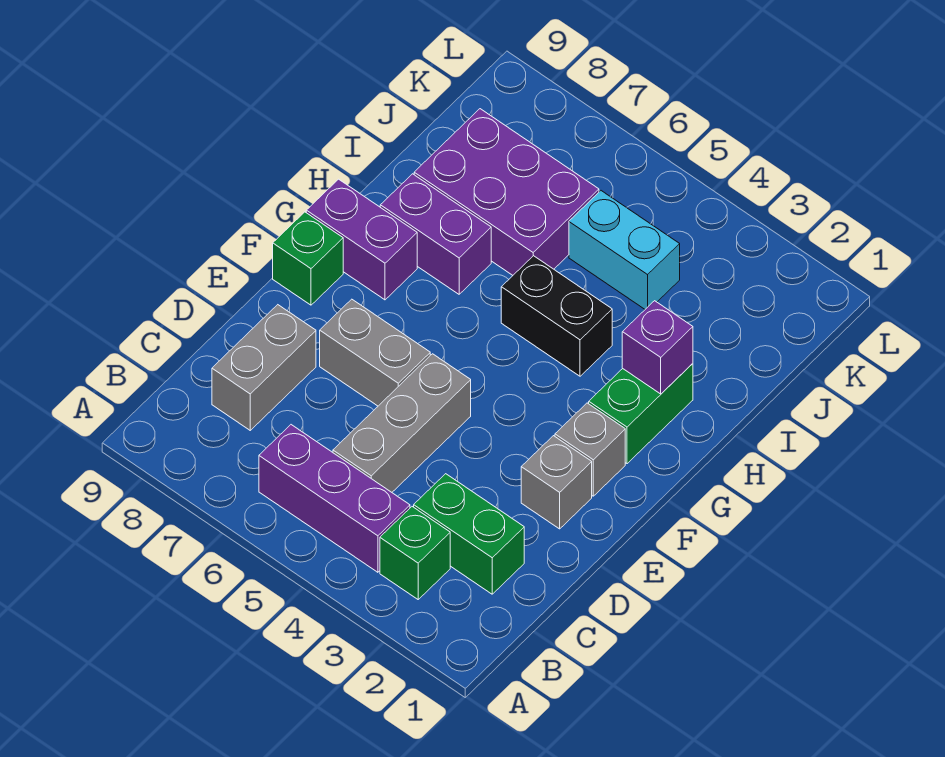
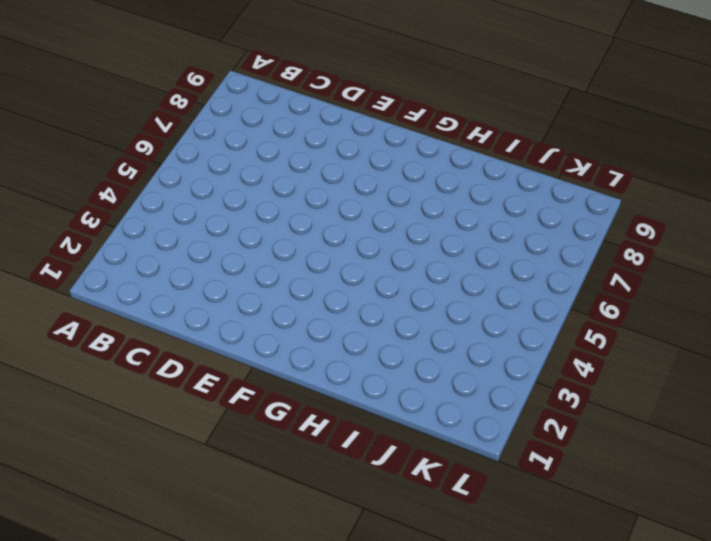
none -> green brick B3 level 1
none -> purple brick B4:B6 level 1
none -> green brick C2:C3 level 1

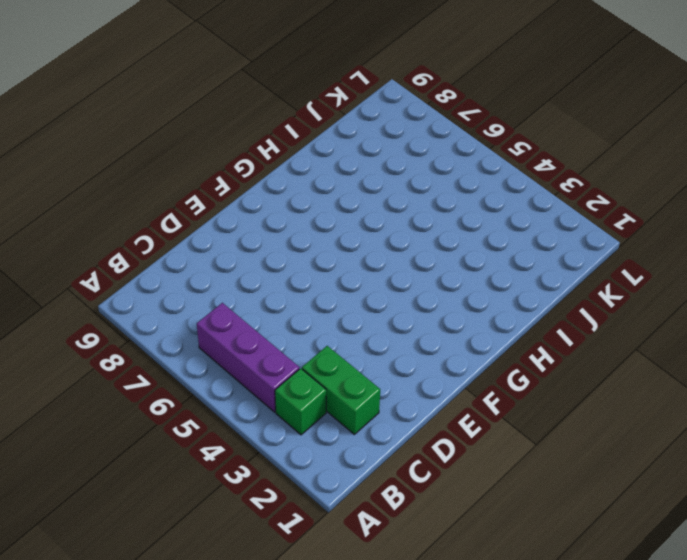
none -> grey brick C5:E5 level 1
none -> grey brick C8:D8 level 1
none -> grey brick E2 level 1

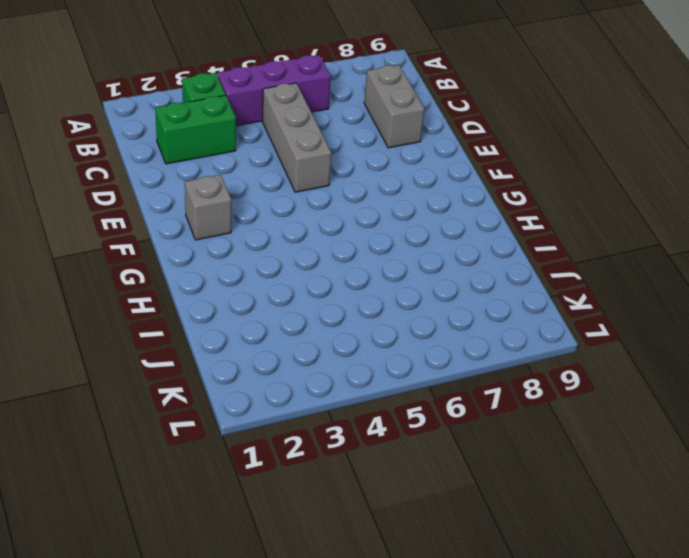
none -> grey brick E2 level 1
none -> grey brick E6:E7 level 1
none -> green brick F9 level 1

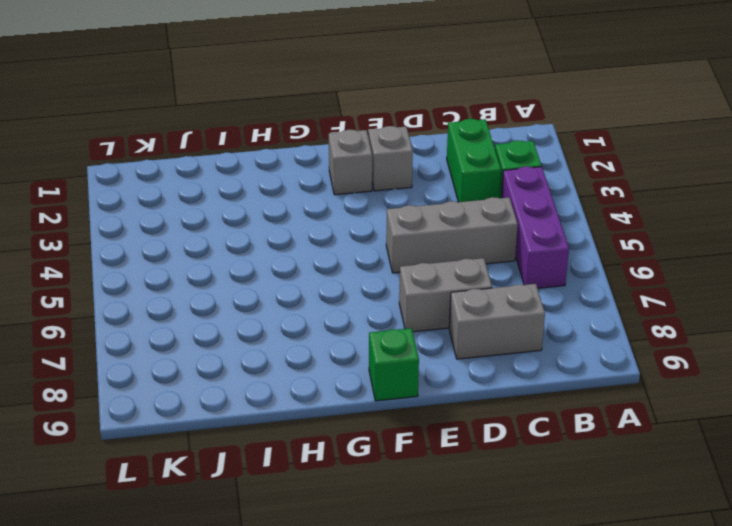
grey brick D7:E7 level 1 -> grey brick E6:E7 level 1
none -> green brick G2:H2 level 1
none -> purple brick G8:G9 level 1
none -> black brick H4:H5 level 1

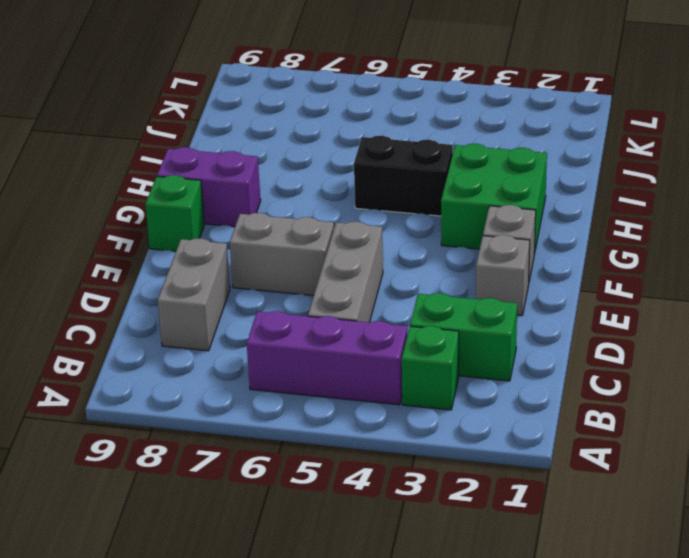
green brick G2:H3 level 1 -> green brick G2:H2 level 1
none -> purple brick H7:H8 level 1
none -> purple brick I6:J8 level 1
none -> cyan brick J4:J5 level 1

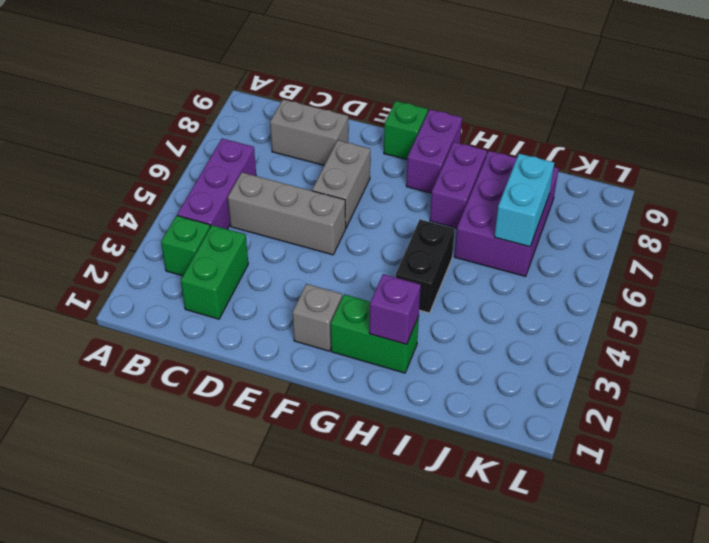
cyan brick J6:J7 level 2 -> cyan brick J4:J5 level 1
none -> grey brick E2 level 1

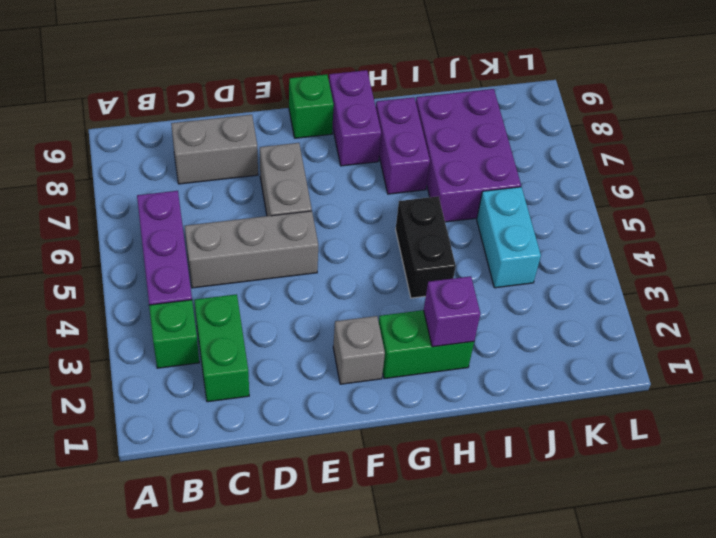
none -> grey brick E2 level 1

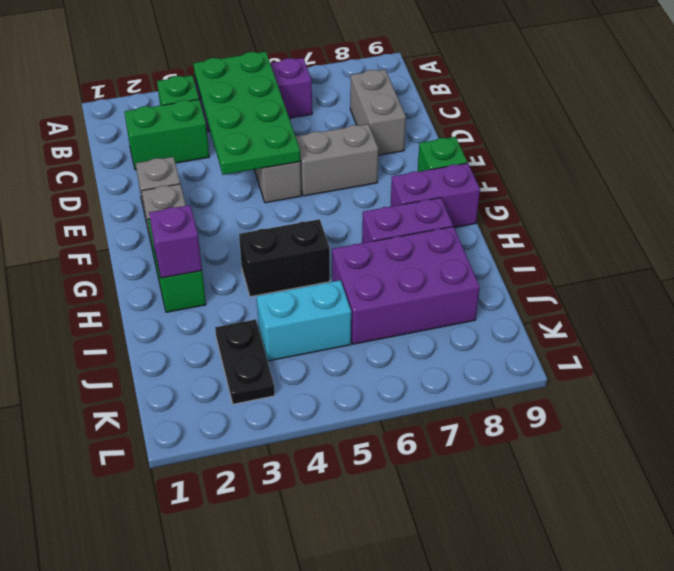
green plate B4:E5 level 2 -> none
black plate J3:K3 level 1 -> none

